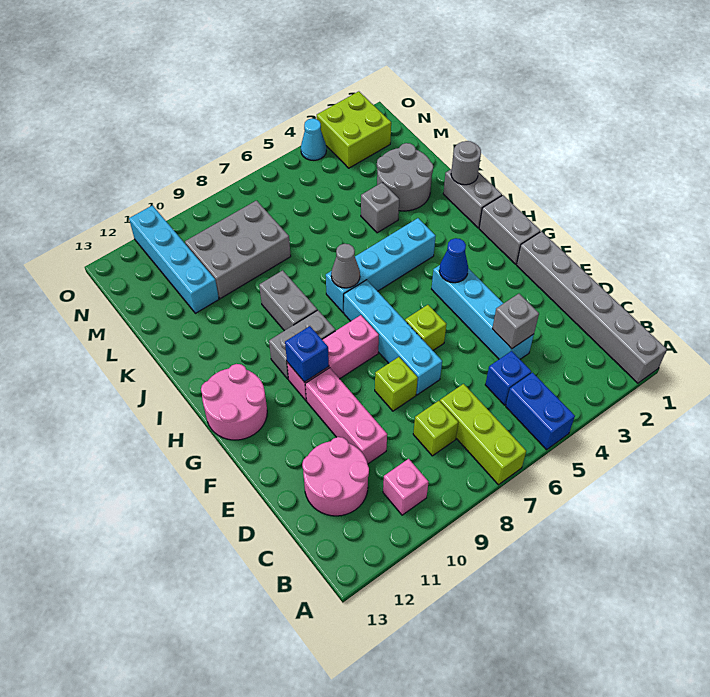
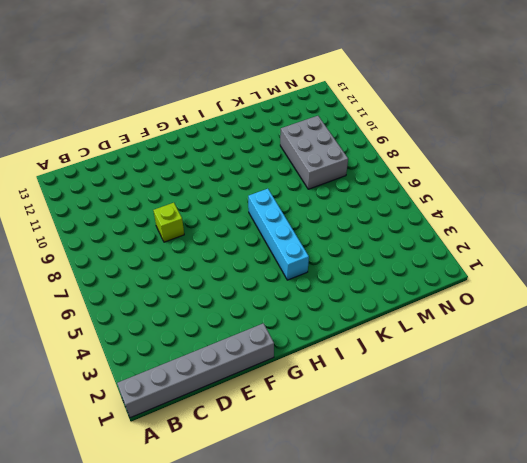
none -> blue brick A5:B5 level 1
none -> lime brick A7:C7 level 1
none -> pink brick B10 level 1
none -> blue brick C5 level 1

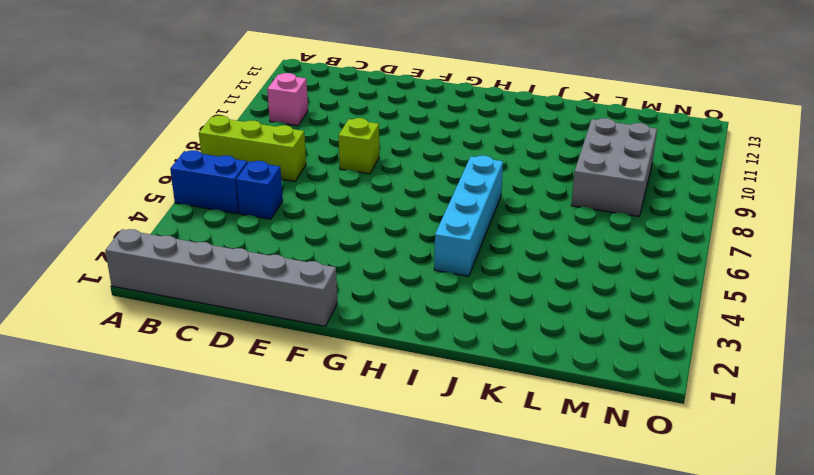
none -> lime brick C8 level 1
none -> pink round brick C11:D12 level 1
none -> cyan brick D4:G4 level 1
none -> pink brick D10:F10 level 1

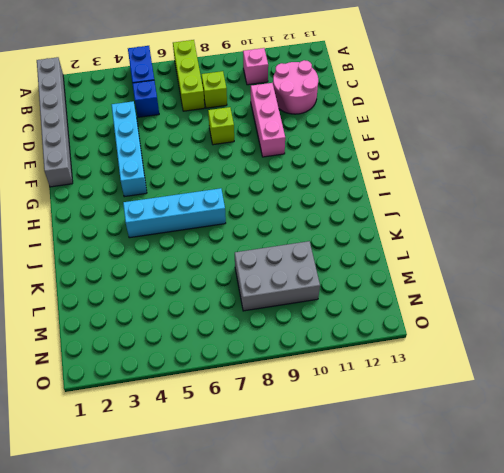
none -> cyan brick E7:H7 level 1
none -> lime brick F6 level 1
none -> grey brick G1:H1 level 1
none -> pink brick G8:G10 level 1

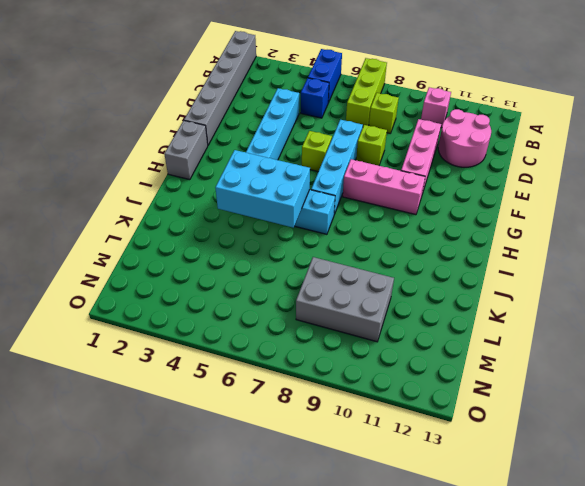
cyan brick I4:J6 level 2 -> none
none -> pink round brick G12:H13 level 1
none -> grey brick H9:H10 level 1
none -> grey brick I1:J1 level 1
none -> grey brick I9:J9 level 1

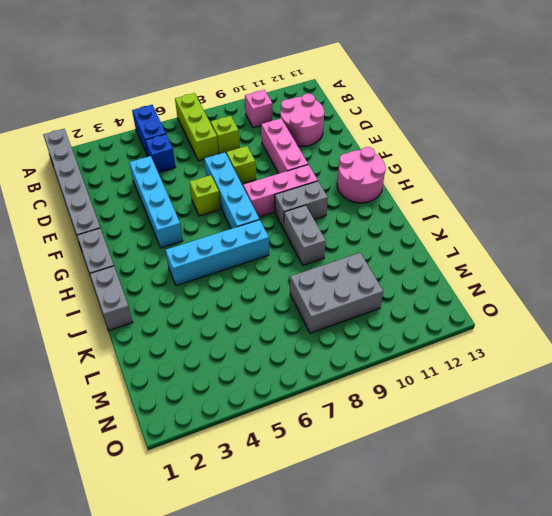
none -> grey round brick K2:L3 level 1
none -> grey brick K4 level 1
none -> cyan brick L11:O11 level 1
none -> lime brick N2:O3 level 1

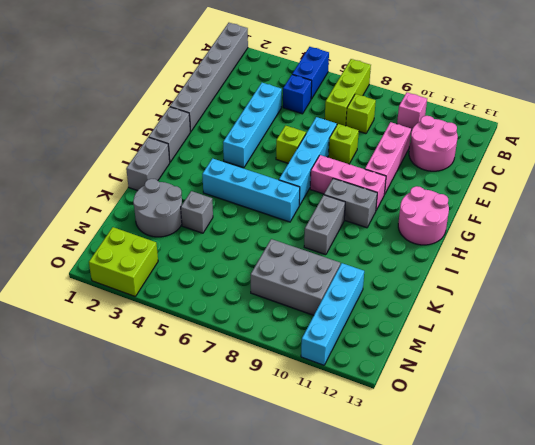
none -> cyan cone O4 level 1
none -> grey brick D4 level 2
none -> blue cone G4 level 2
none -> blue brick G10 level 2

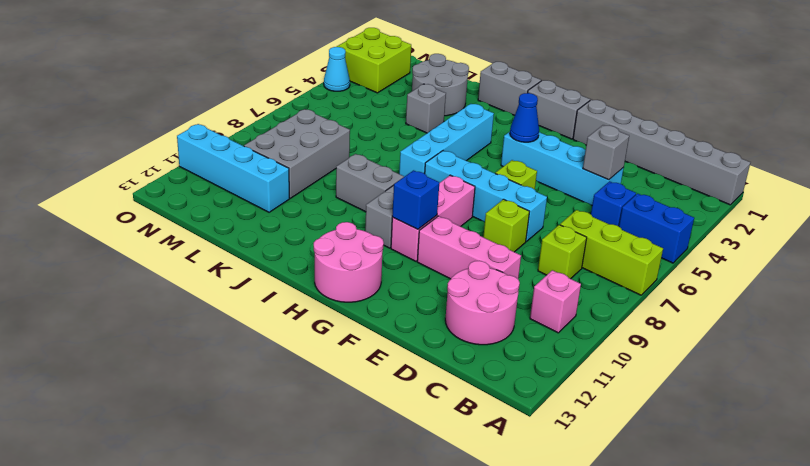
none -> grey cone I7 level 2
none -> grey round brick J1 level 2

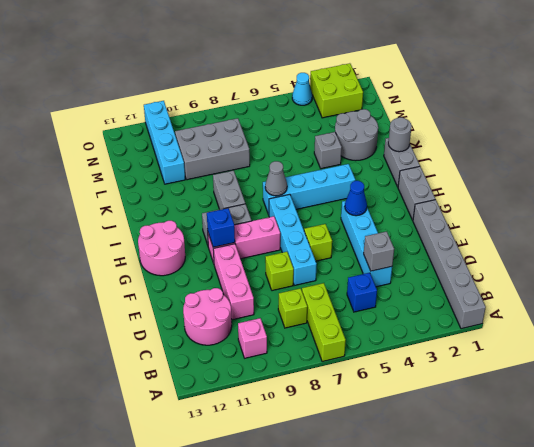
none -> blue brick A5:B5 level 1

